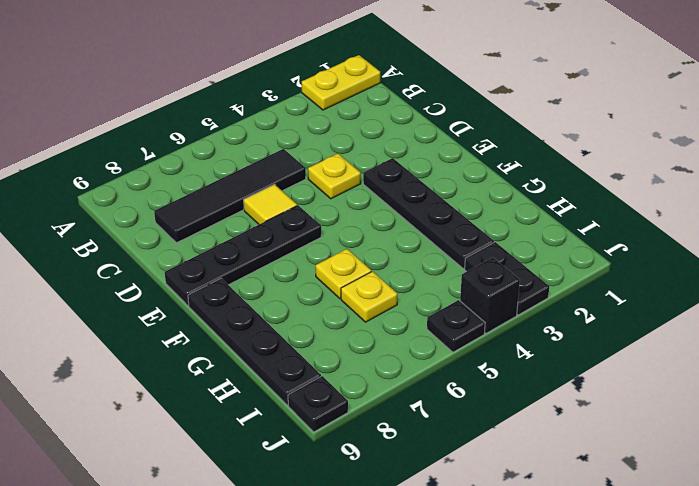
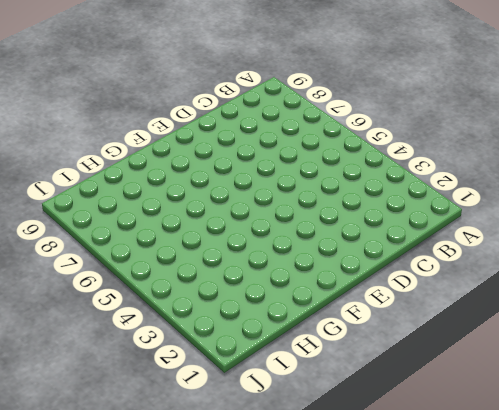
none -> yellow plate A1:A2 level 1
none -> black tile C5:C8 level 1
none -> yellow plate D4 level 1

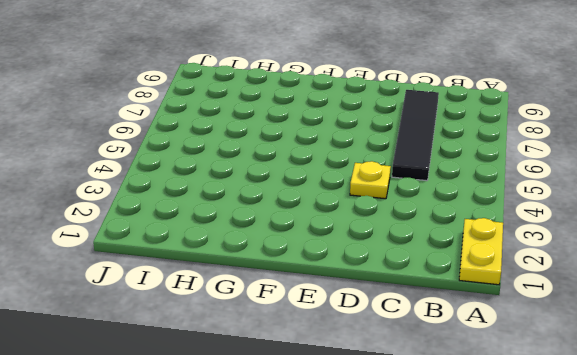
none -> yellow tile D6 level 1
none -> black plate E3:H3 level 1
none -> black plate E6:E9 level 1

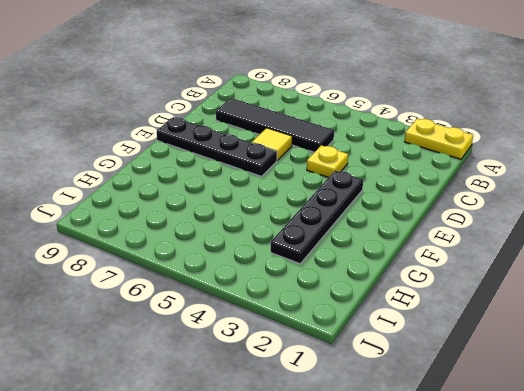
none -> black plate F9:I9 level 1
none -> yellow plate G6 level 1
none -> yellow plate H6 level 1

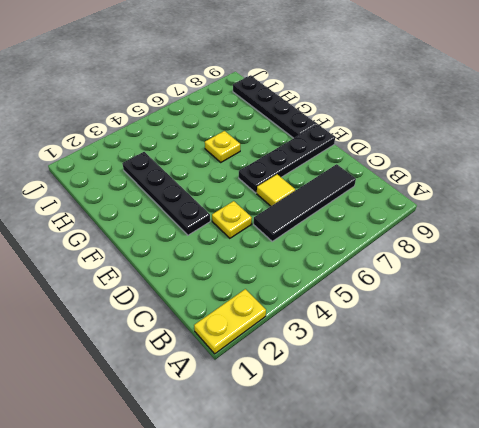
none -> yellow plate H6 level 1
none -> black plate I3:J3 level 1
none -> black brick J4 level 1

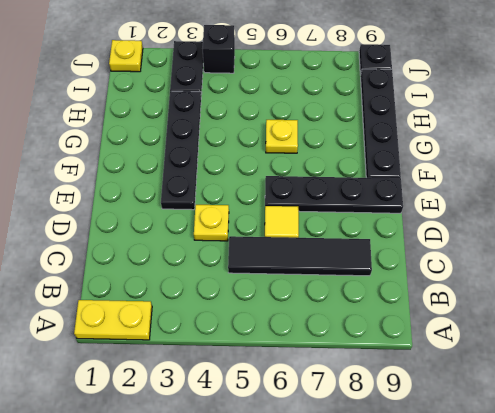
yellow plate J1 level 1 -> yellow plate H6 level 1
none -> black plate J5 level 1

